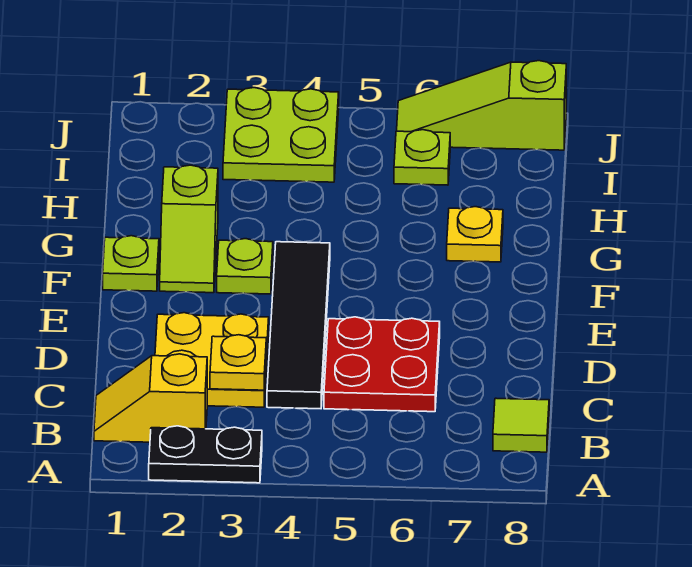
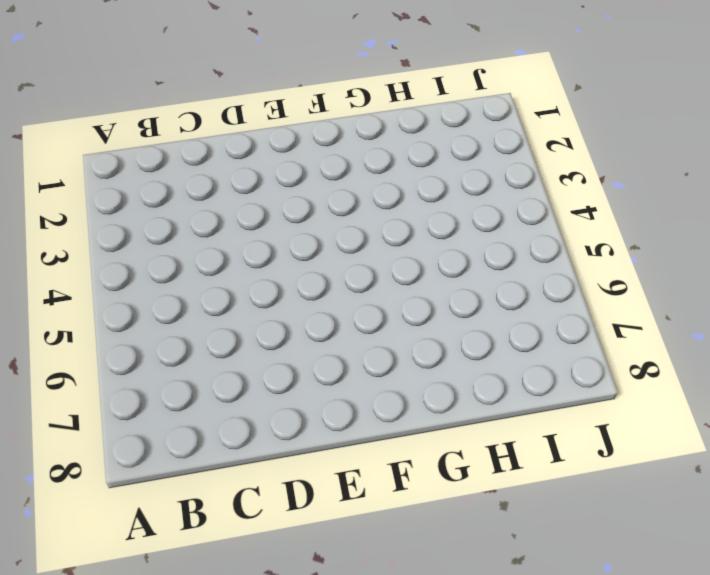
none -> black plate A2:A3 level 1
none -> yellow slope B1:B2 level 1 top 2
none -> lime tile B8 level 1

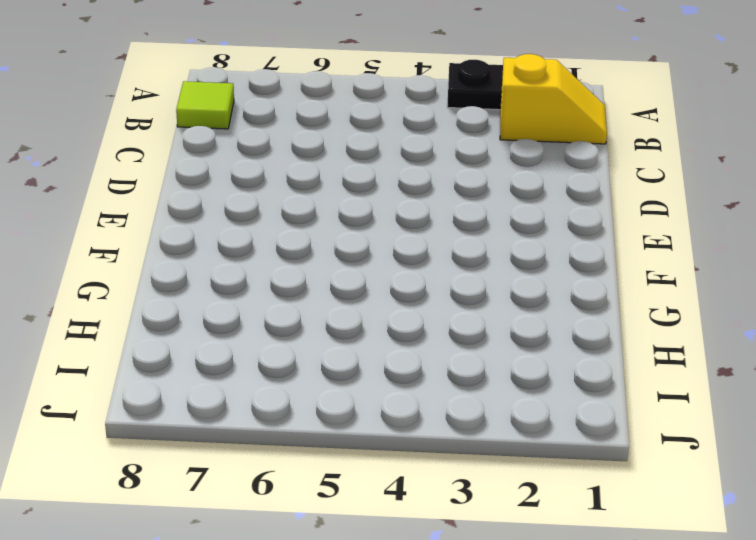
none -> yellow plate C2:D3 level 1
none -> black tile C4:F4 level 1
none -> red plate C5:D6 level 1

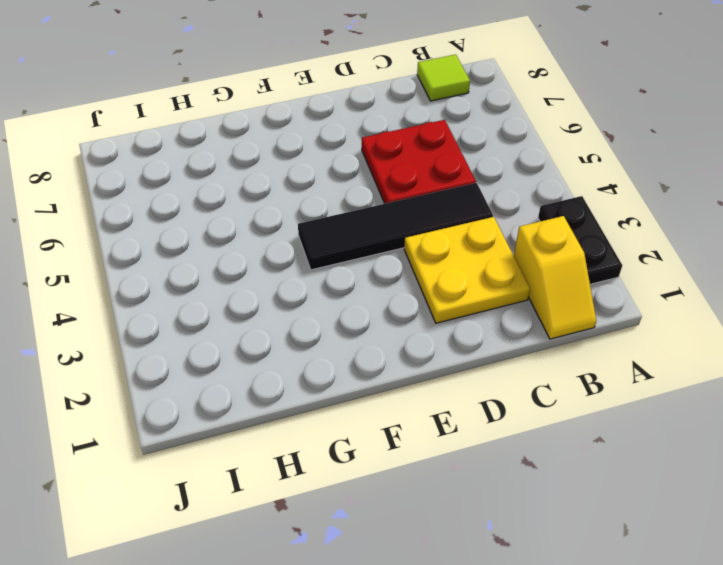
none -> lime plate F1 level 1
none -> lime slope F2:G2 level 1 top G
none -> lime plate F3 level 1

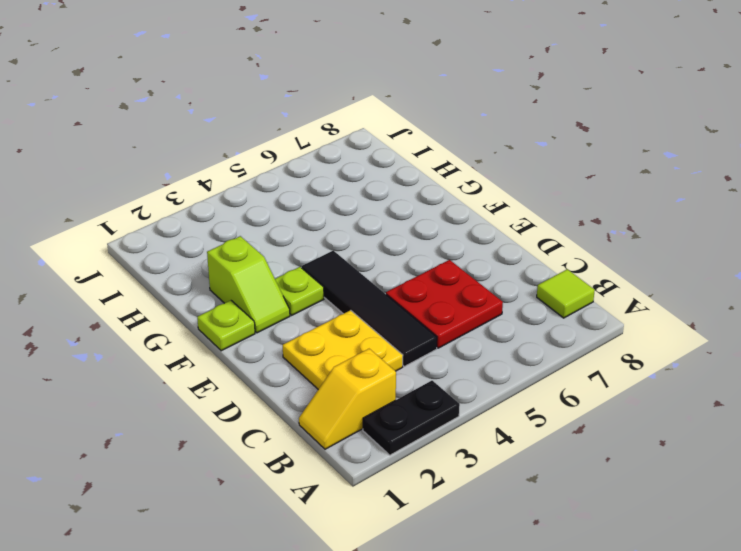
none -> yellow plate G7 level 1
none -> lime plate I3:J4 level 1
none -> lime plate I6 level 1

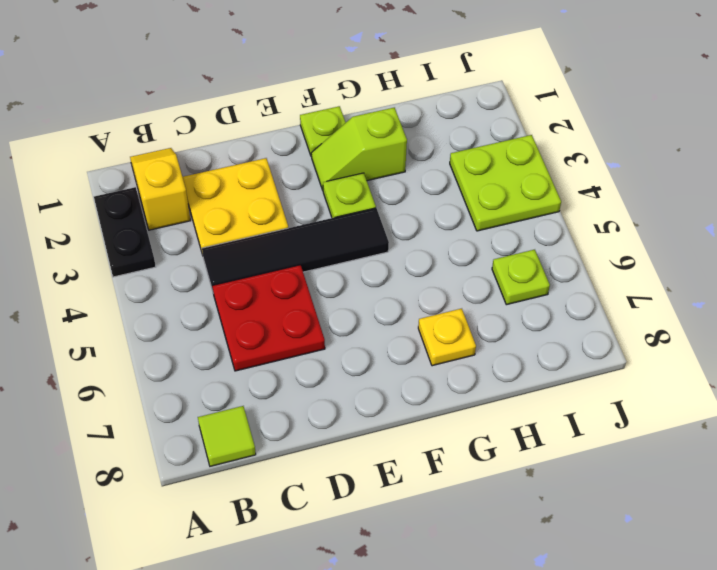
none -> lime slope J6:J8 level 1 top 8
none -> yellow plate C3 level 2

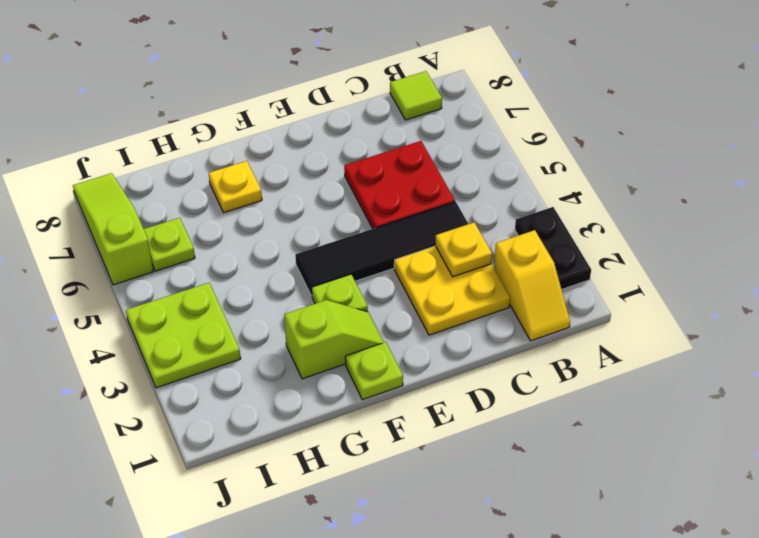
lime slope J6:J8 level 1 top 6 -> lime slope J6:J8 level 1 top 8

